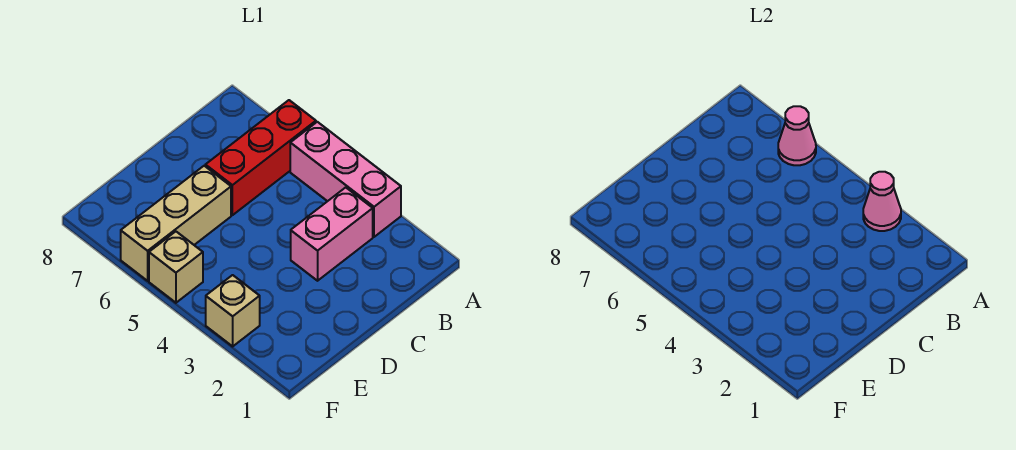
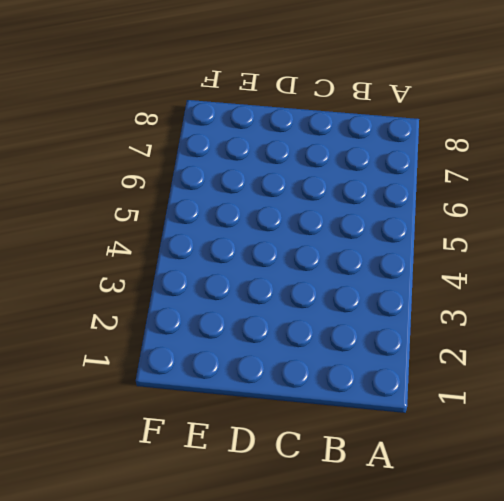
none -> pink brick A3:A5 level 1
none -> red brick A6:C6 level 1

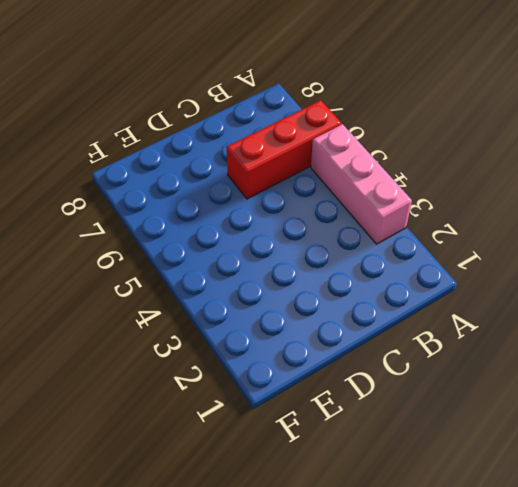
none -> pink brick B3:C3 level 1
none -> tan brick D6:F6 level 1

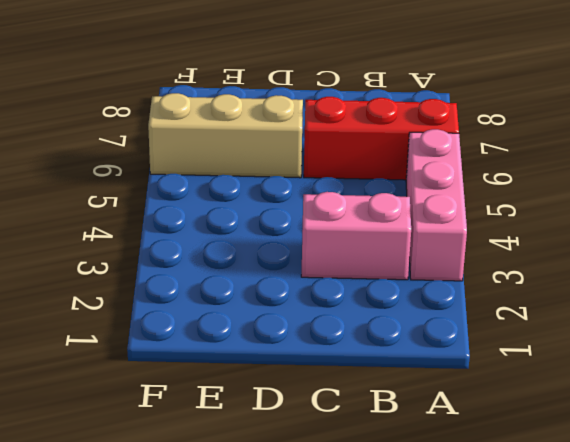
none -> tan brick F3 level 1
none -> tan brick F5 level 1

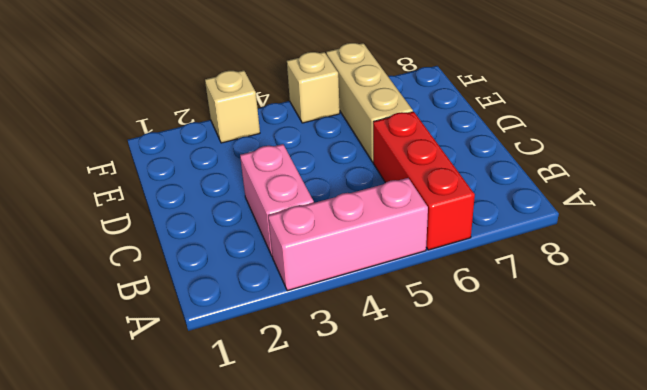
none -> pink cone A3 level 2
none -> pink cone A6 level 2

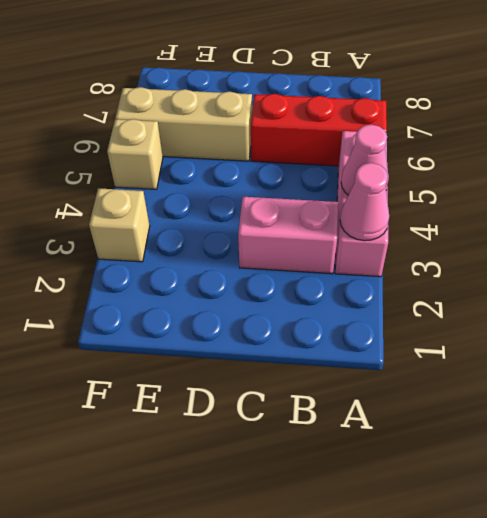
pink cone A4 level 2 -> pink cone A6 level 2

